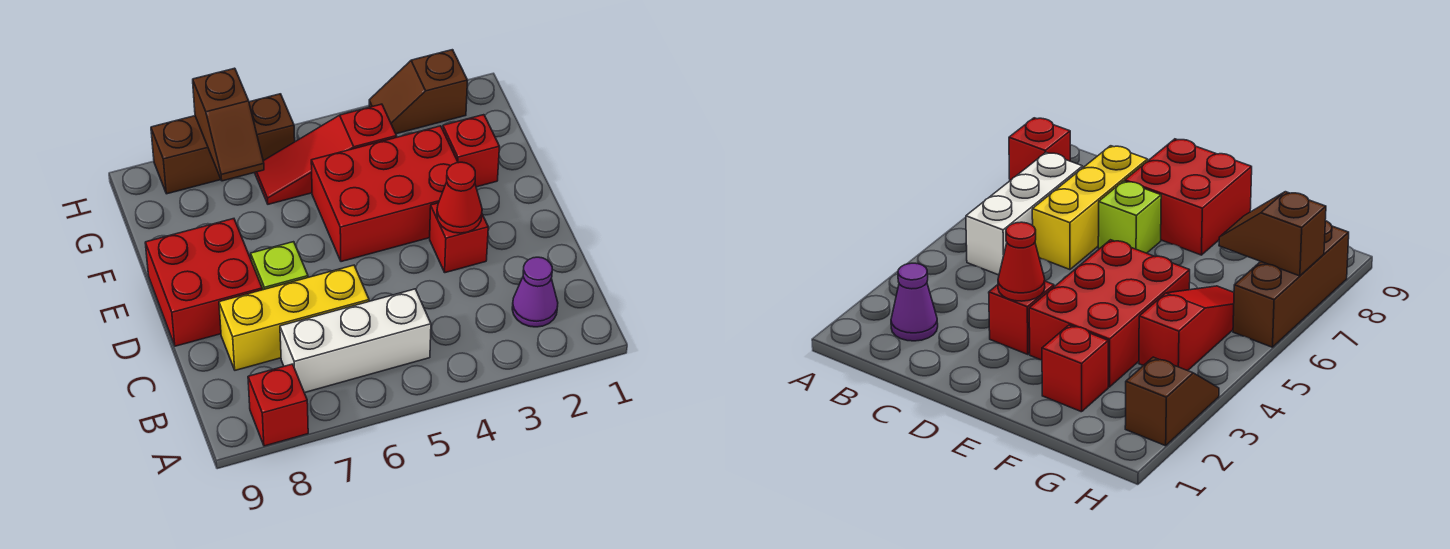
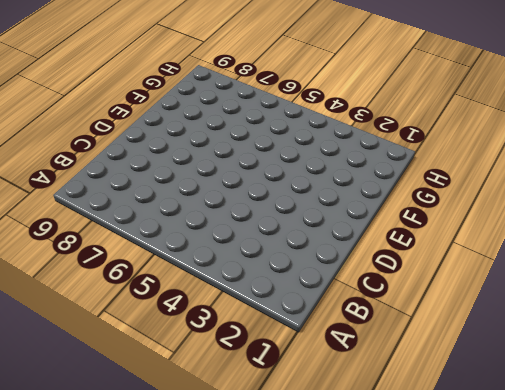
none -> red brick A8 level 1
none -> purple cone B2 level 1
none -> white brick B5:B7 level 1

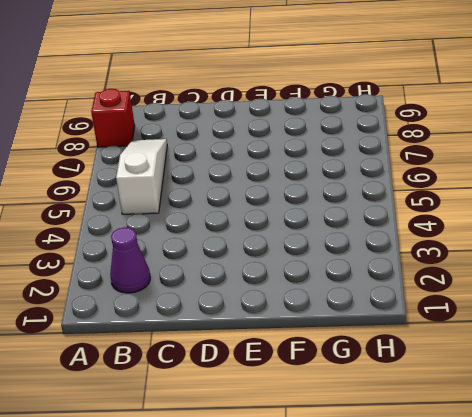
white slope B5:B7 level 1 top 5 -> white brick B5:B7 level 1
none -> yellow brick C6:C8 level 1
none -> red brick D3 level 1
none -> lime brick D7 level 1

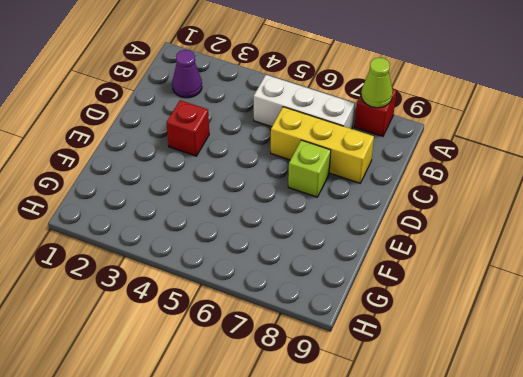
lime cone A8 level 2 -> none
none -> red brick D8:E9 level 1
none -> red brick E3:F5 level 1
none -> red brick F2 level 1

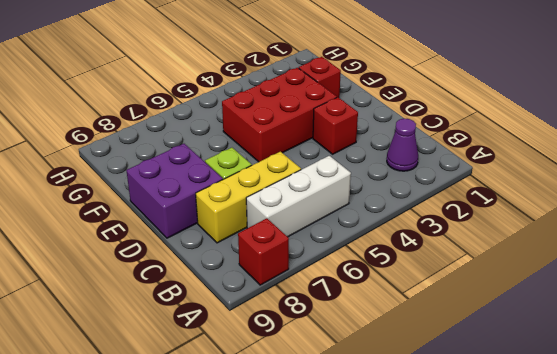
purple brick D8:E9 level 1 -> red brick D8:E9 level 1
none -> red slope G4:G6 level 1 top 4
none -> brown slope H2:H3 level 1 top 2
none -> brown brick H6:H8 level 1

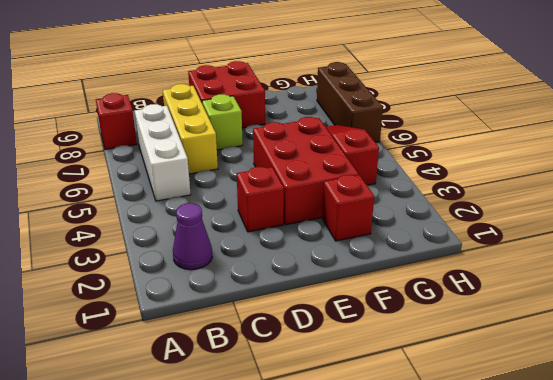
none -> brown slope H2:H3 level 1 top 2
none -> red cone D3 level 2
none -> brown slope G7:H7 level 2 top H

